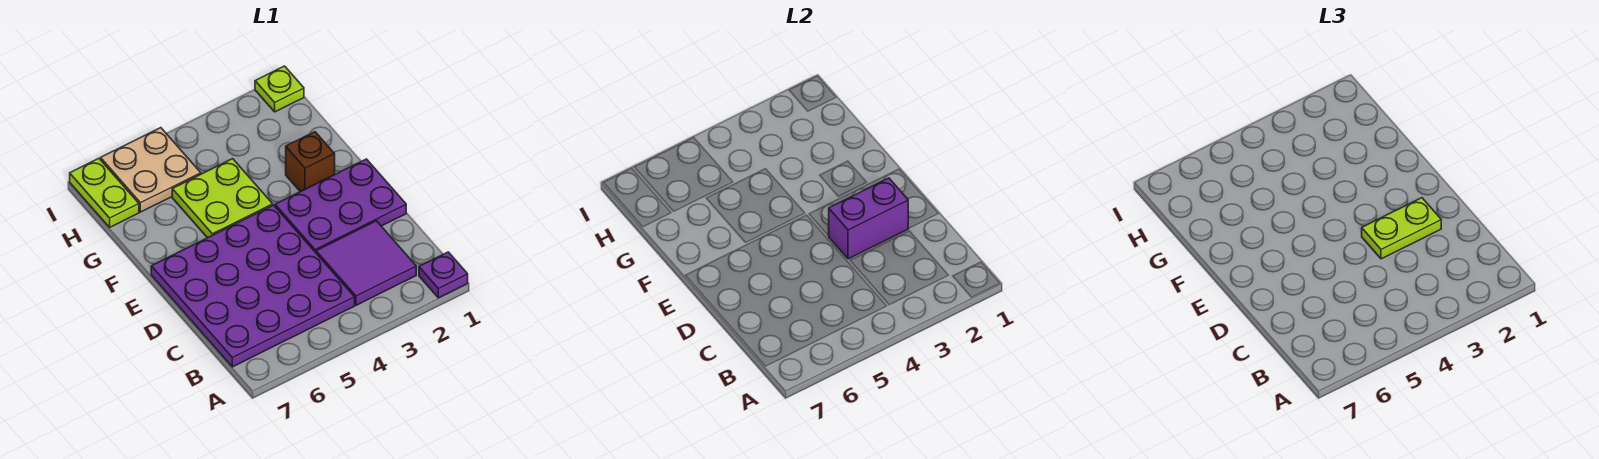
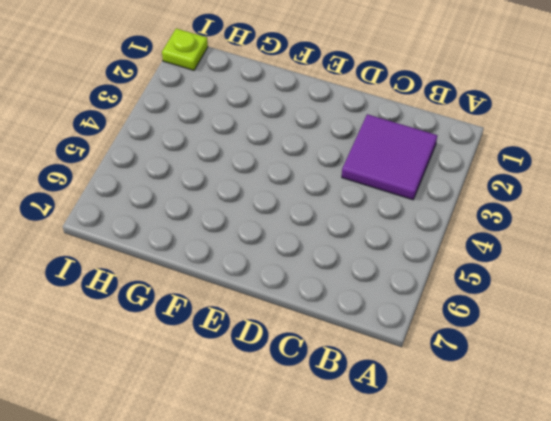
none -> purple plate A1 level 1
none -> purple plate B4:E7 level 1

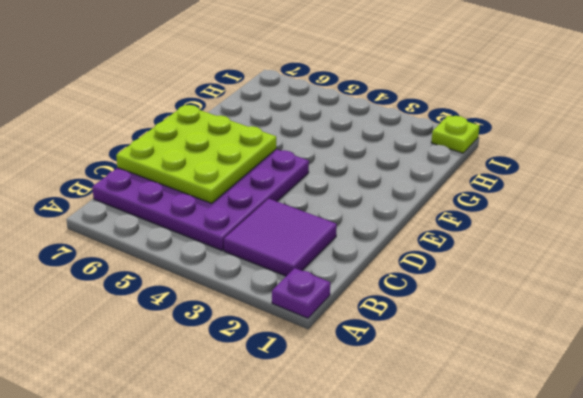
lime plate C5:E7 level 2 -> none
none -> purple plate D1:E3 level 1
none -> brown brick F2 level 1

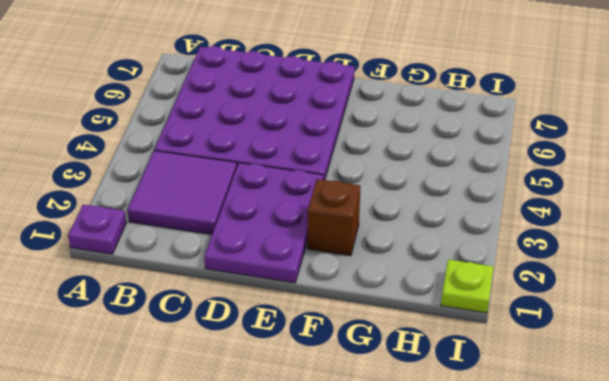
none -> lime plate F4:G5 level 1
none -> tan plate H5:I6 level 1

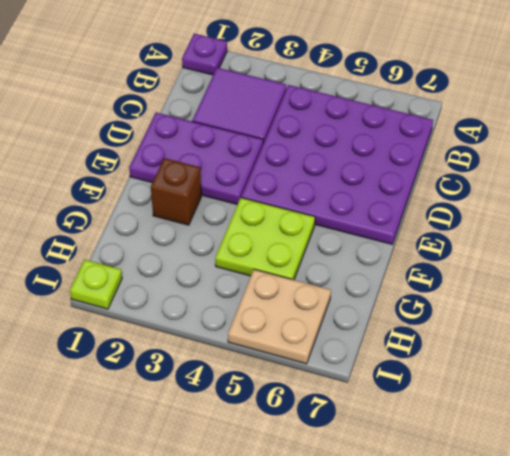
none -> lime plate H7:I7 level 1
none -> purple brick D2:D3 level 2

